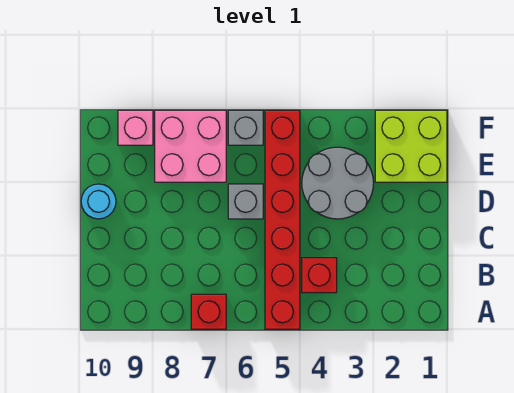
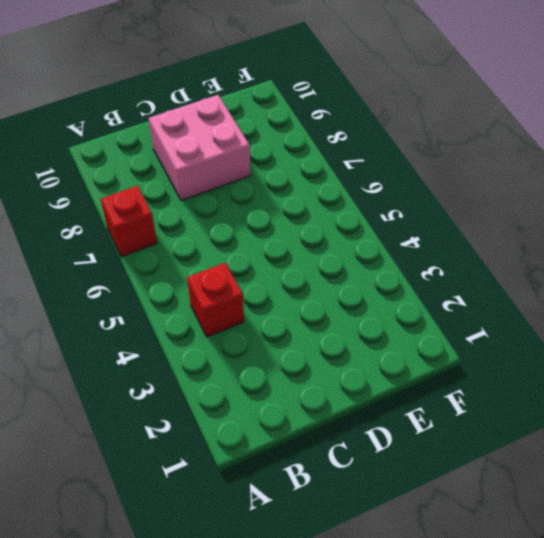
pink brick C8:D9 level 1 -> pink brick E7:F8 level 1
none -> red brick A5:F5 level 1
none -> grey round brick D3:E4 level 1

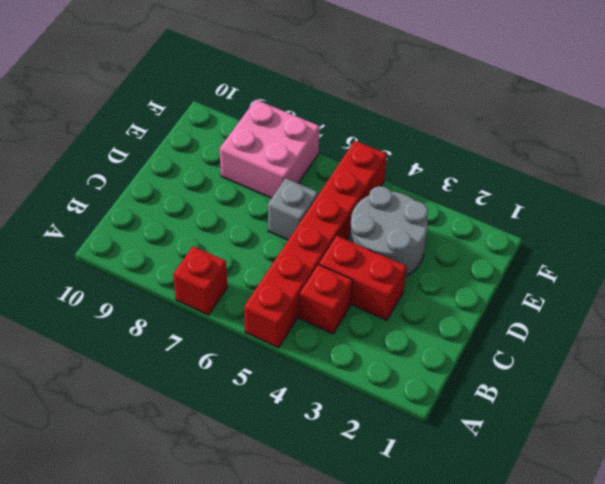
red brick C3:C4 level 1 -> none
none -> cyan round brick D10 level 1
none -> lime brick E1:F2 level 1

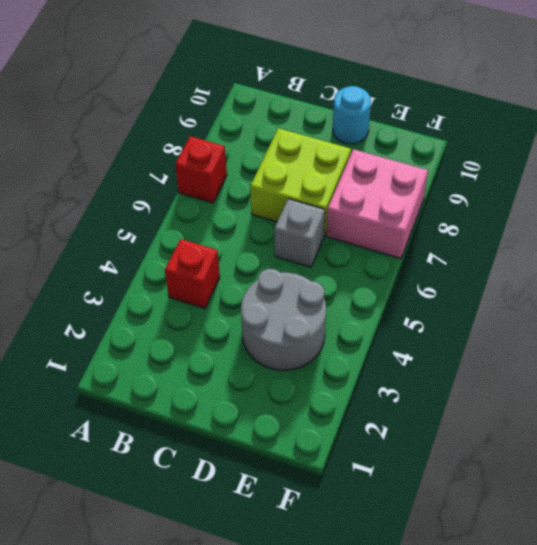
lime brick C7:D8 level 1 -> lime brick E1:F2 level 1
none -> red brick A5:F5 level 1
none -> grey brick F6 level 1

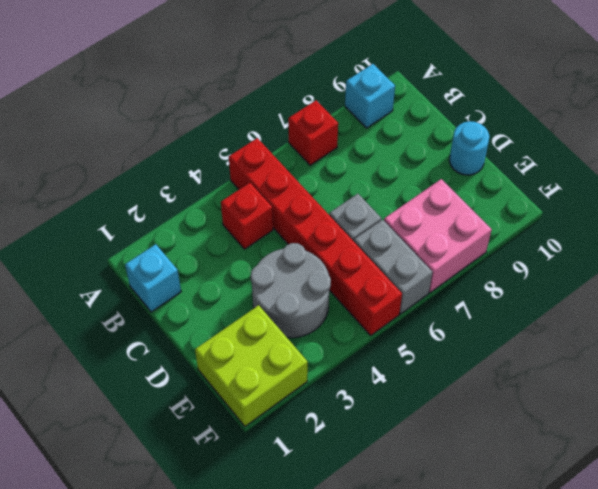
cyan brick A9 level 1 -> none
cyan brick B1 level 1 -> none
grey brick E6:F6 level 1 -> grey brick F6 level 1
none -> pink brick F9 level 1

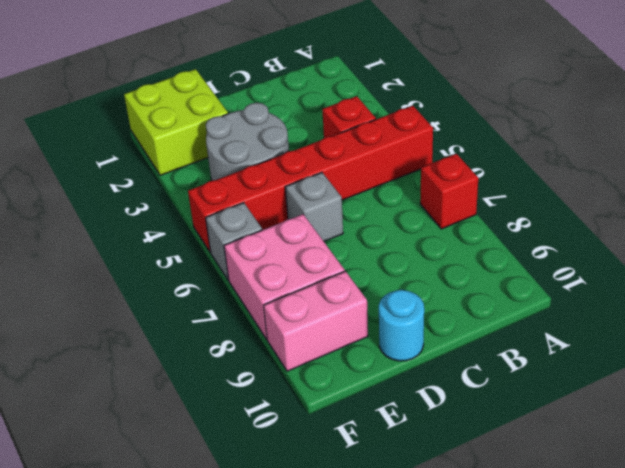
pink brick E9:F9 level 1 -> pink brick F9 level 1

